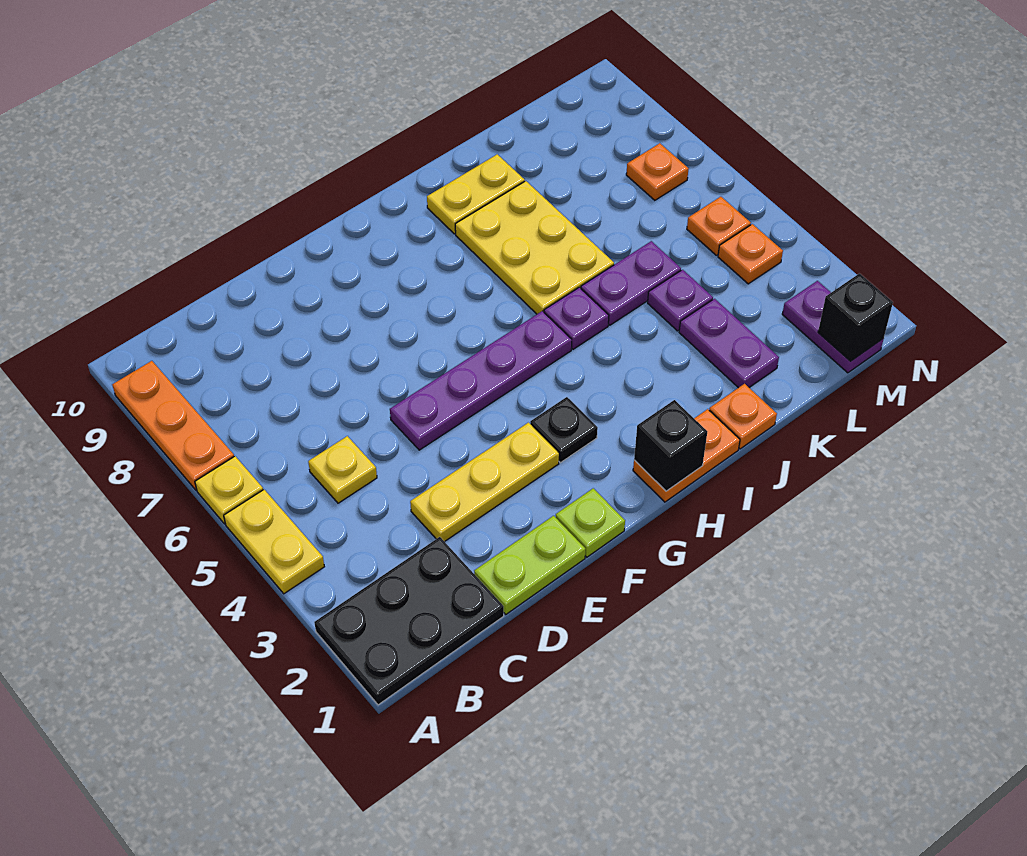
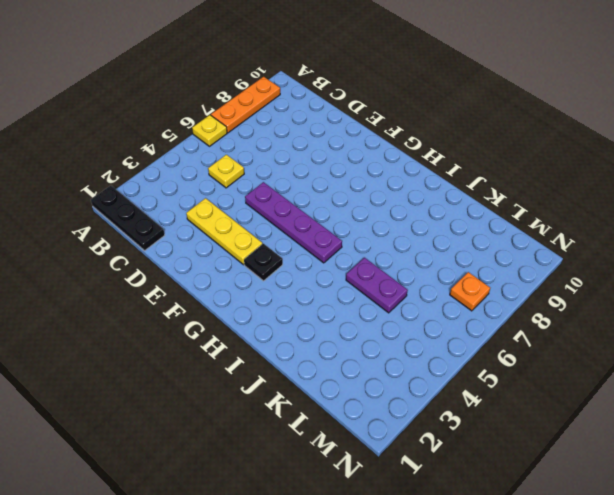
black plate A1:C1 level 1 -> black plate A1:C2 level 1
none -> yellow plate A4:A5 level 1
none -> lime plate D1:E1 level 1
none -> lime plate F1 level 1

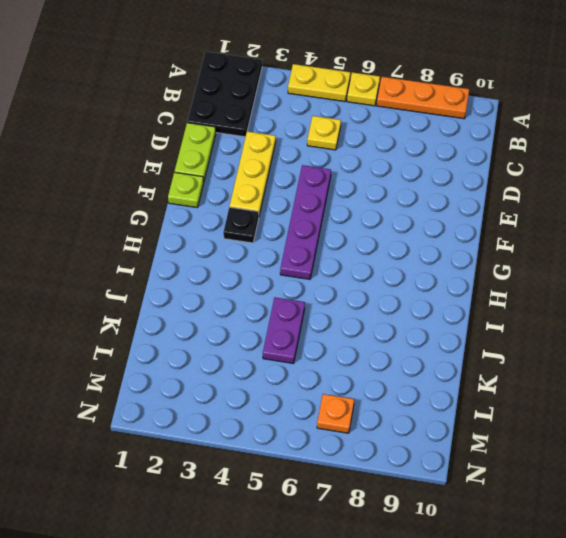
none -> orange plate H1:I1 level 1
none -> purple plate I5 level 1
none -> yellow plate I6:J8 level 1

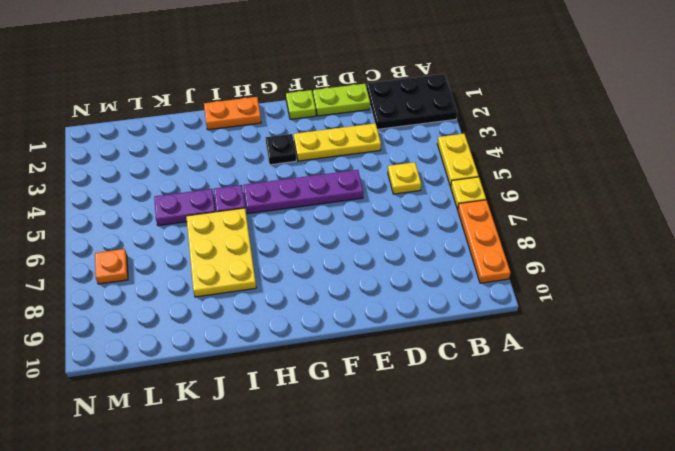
none -> yellow plate I9:J9 level 1
none -> orange plate J1 level 1
none -> purple plate K2:K3 level 1

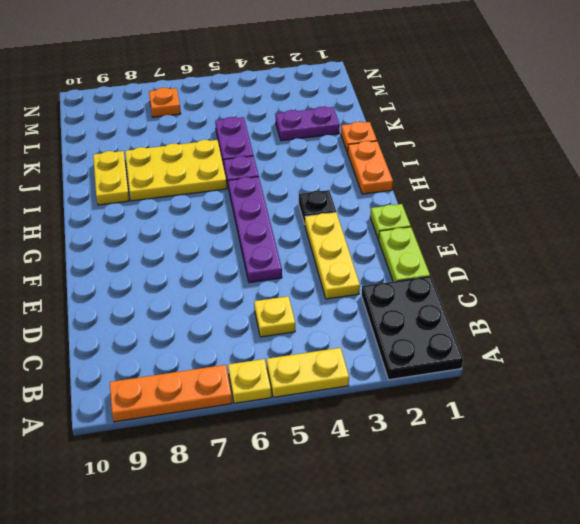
none -> purple plate K4 level 1
none -> purple plate M1:M2 level 1
none -> orange plate M4 level 1

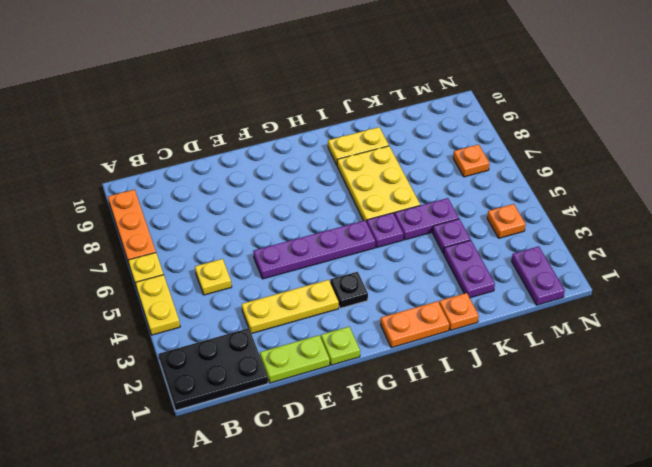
none -> orange plate M5 level 1
none -> black brick H1 level 2
none -> black brick M1 level 2

